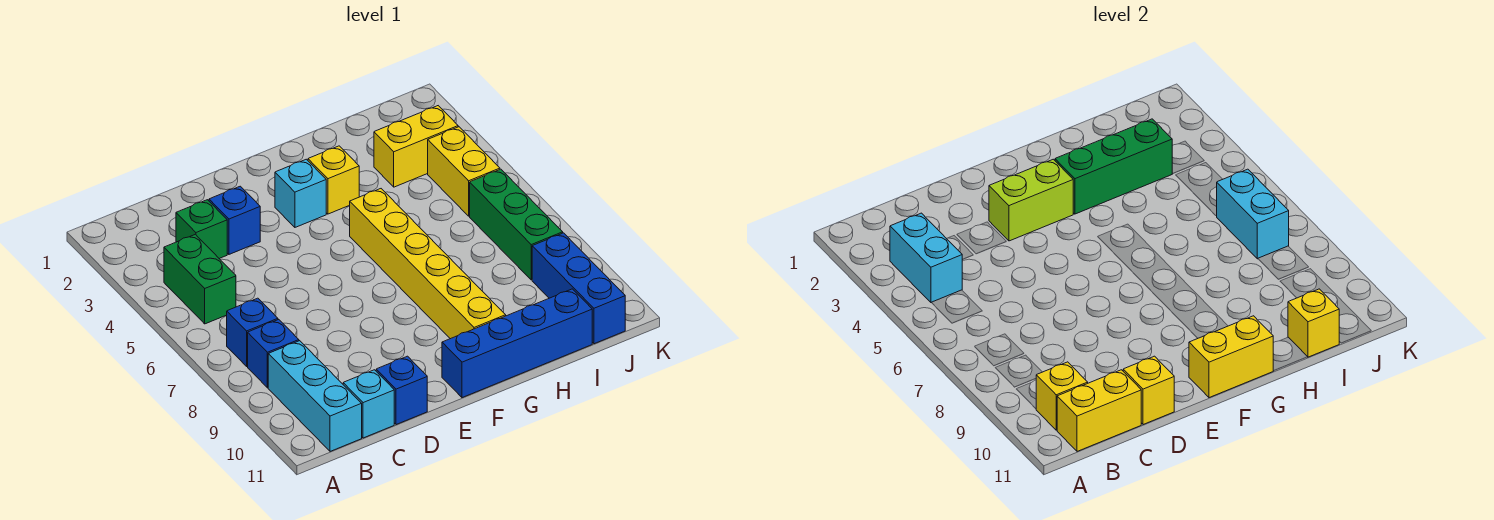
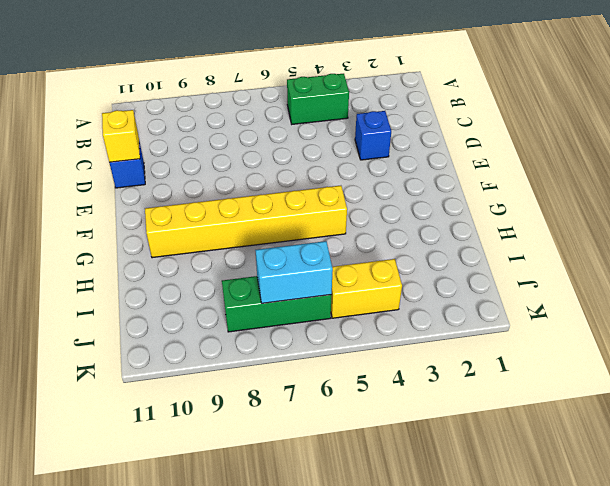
none -> blue brick B7 level 1
none -> blue brick B8 level 1
none -> cyan brick B9:B11 level 1

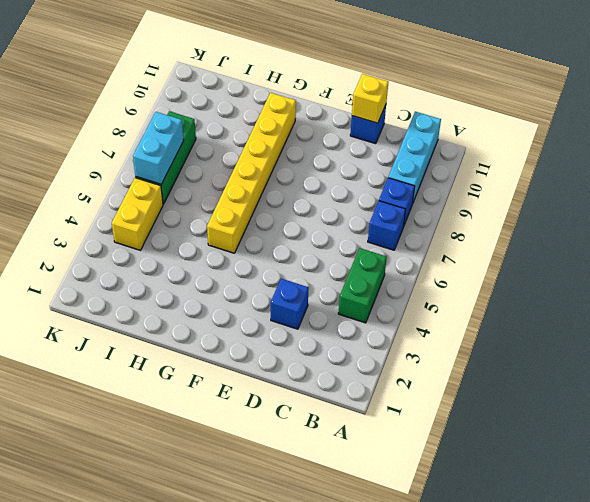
none -> green brick C3 level 1
none -> cyan brick C11 level 1
none -> cyan brick F3 level 1

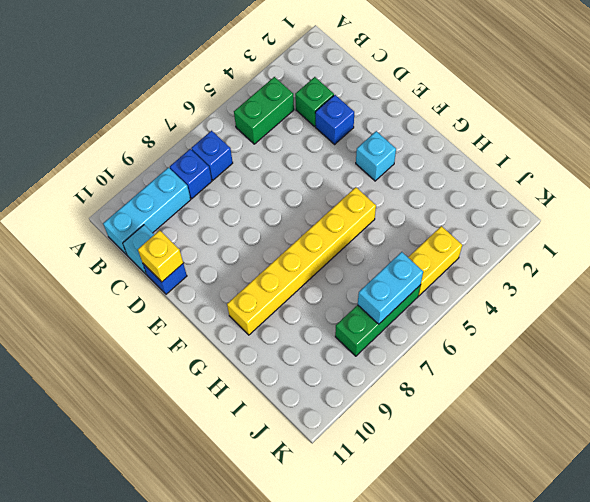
none -> blue brick F11:I11 level 1
none -> yellow brick G3 level 1
none -> yellow brick I3:J3 level 1

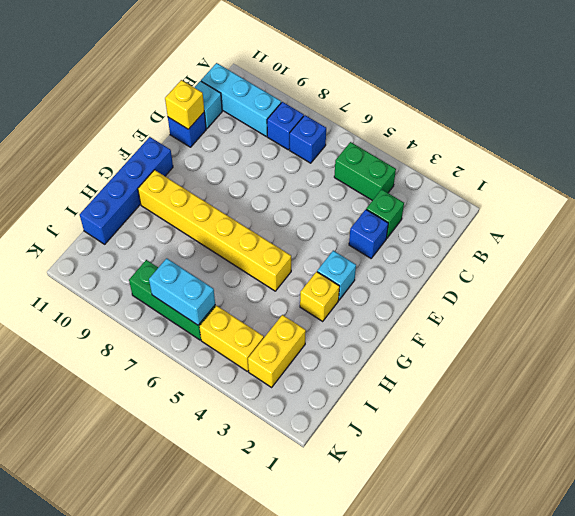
none -> blue brick J9:J11 level 1
none -> cyan brick B3:B4 level 2
none -> yellow brick B10 level 2

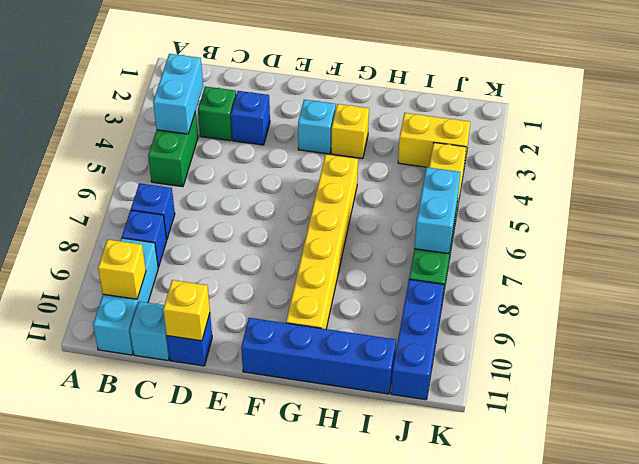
none -> yellow brick B11:C11 level 2
none -> lime brick E3:F3 level 2
none -> yellow brick F11:G11 level 2

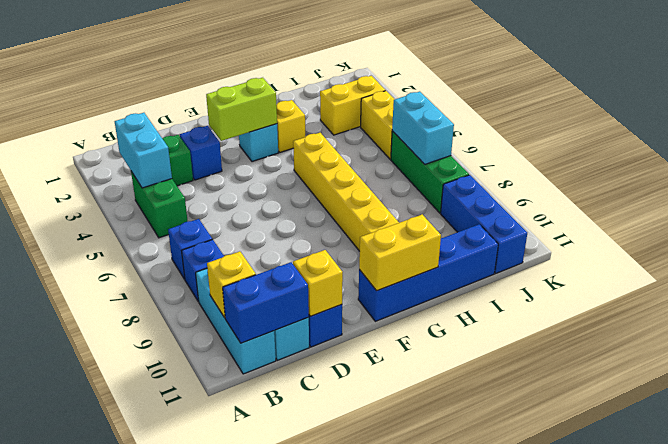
blue brick B11:C11 level 2 -> yellow brick B11:C11 level 2
none -> green brick G3:I3 level 2
none -> yellow brick I11 level 2

